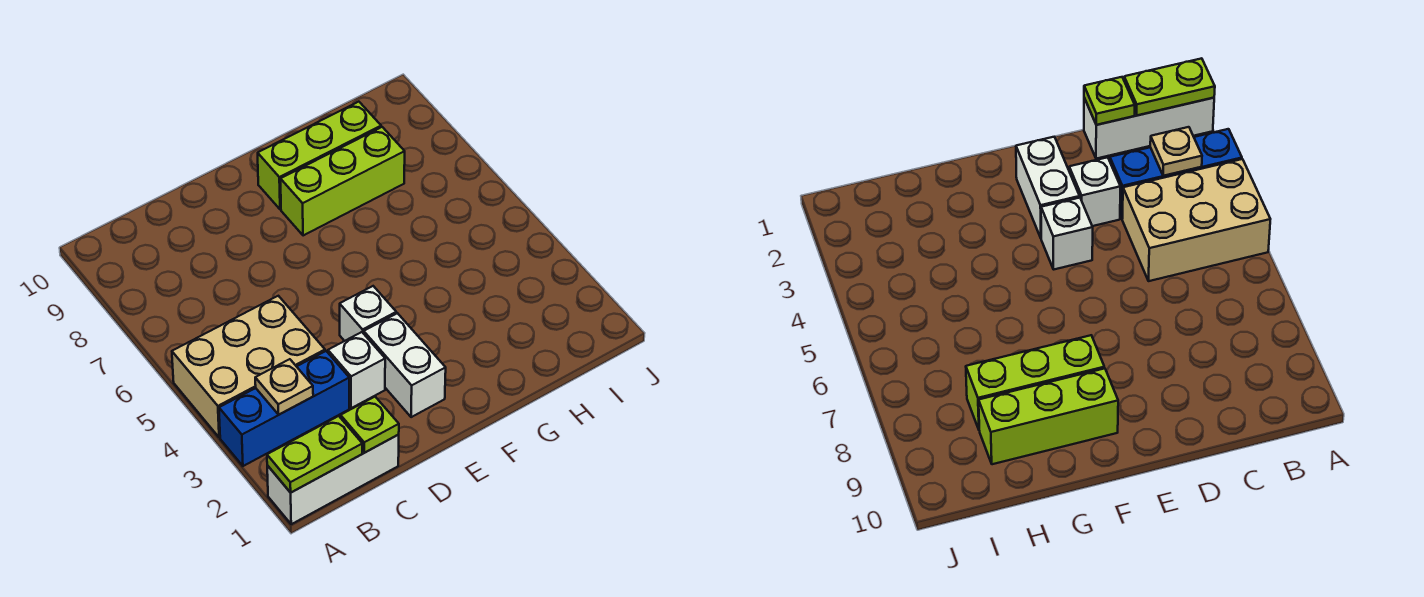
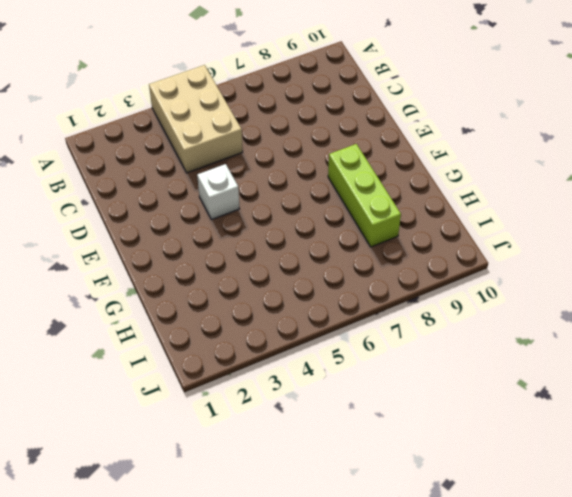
none -> white brick A1:C1 level 1
none -> blue brick A3:C3 level 1

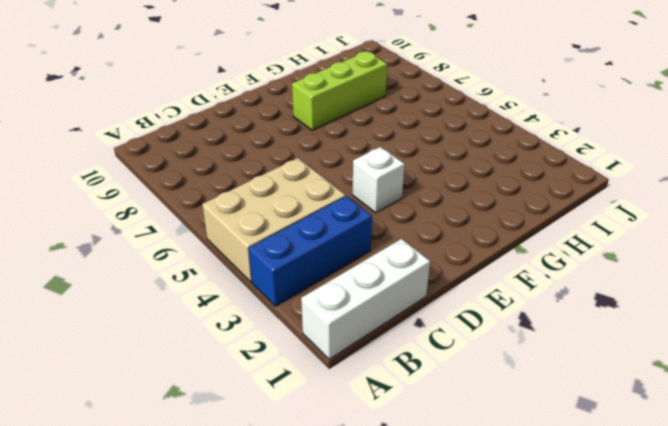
none -> white brick D3 level 1
none -> white brick E2:E3 level 1

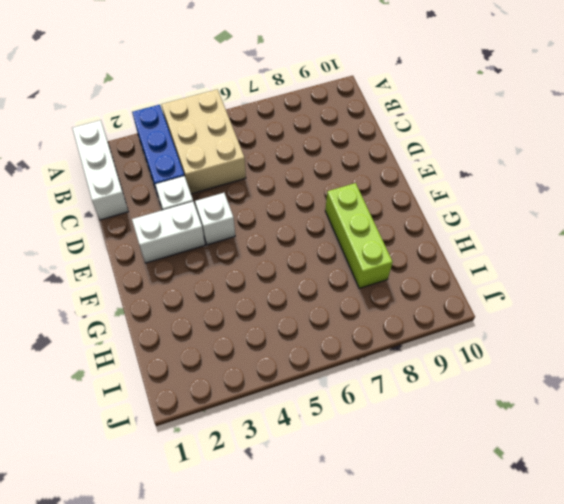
none -> lime brick F9:H9 level 1
none -> lime plate A1:B1 level 2

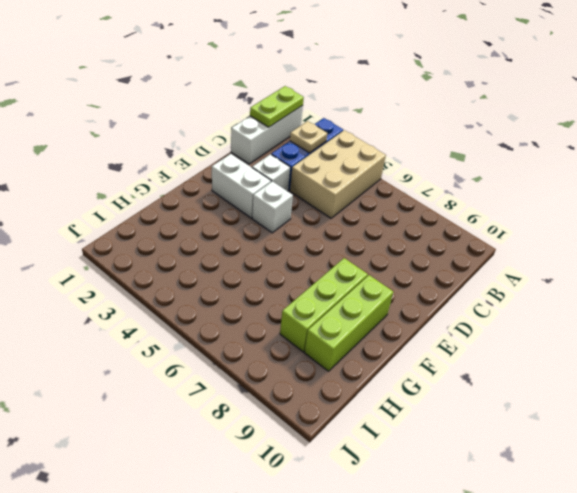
none -> lime plate C1 level 2

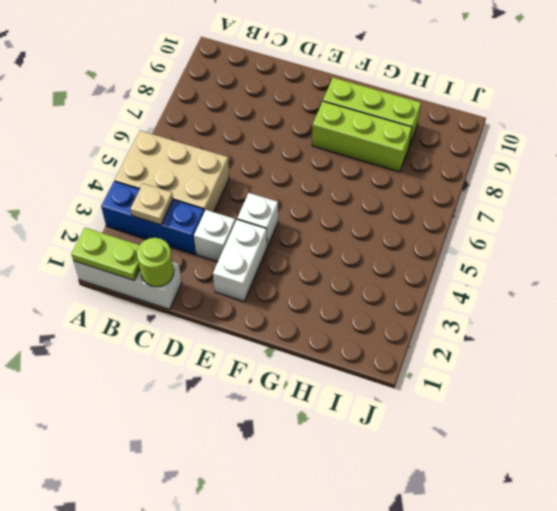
lime round brick C1 level 2 -> lime plate C1 level 2

